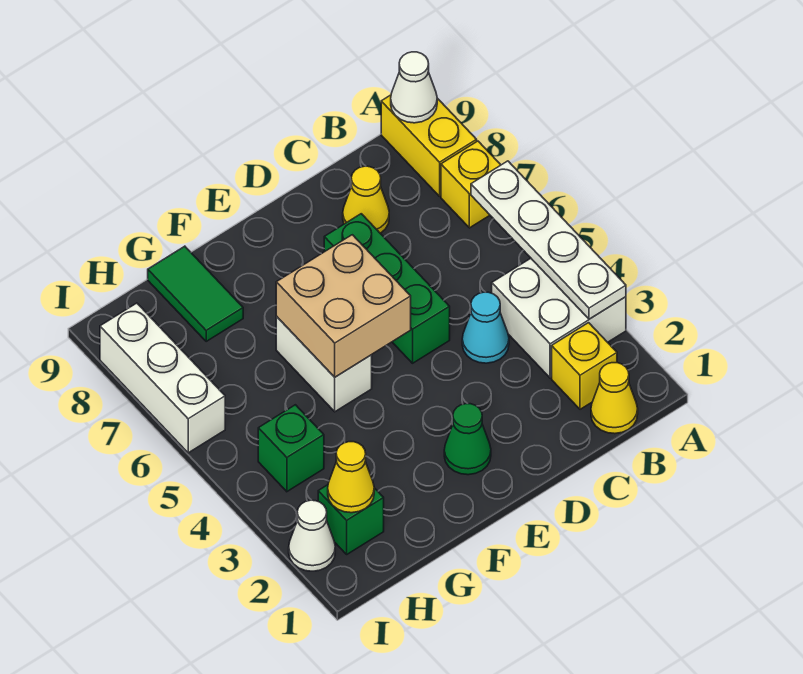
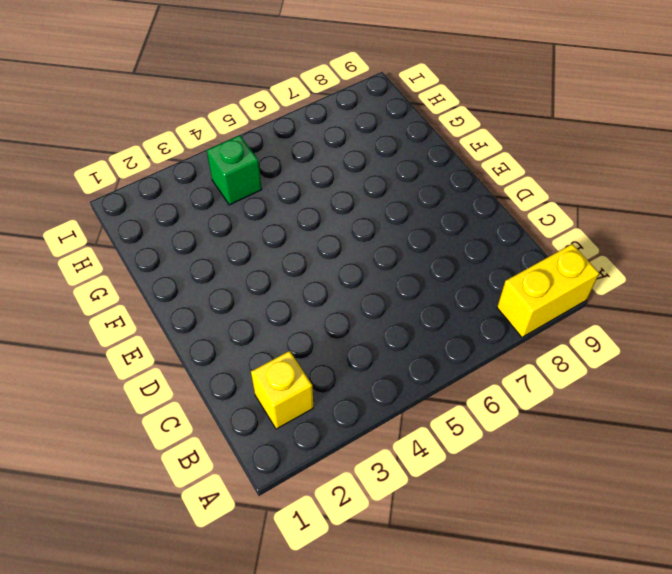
none -> white brick A3:B4 level 1
none -> yellow brick A7 level 1
none -> yellow cone B1 level 1

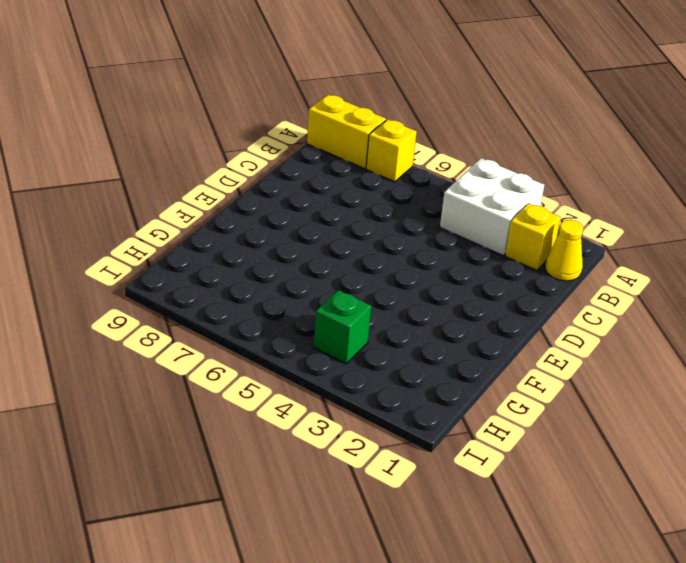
none -> cyan cone C4 level 1
none -> yellow cone C8 level 1
none -> green brick D5:D7 level 1

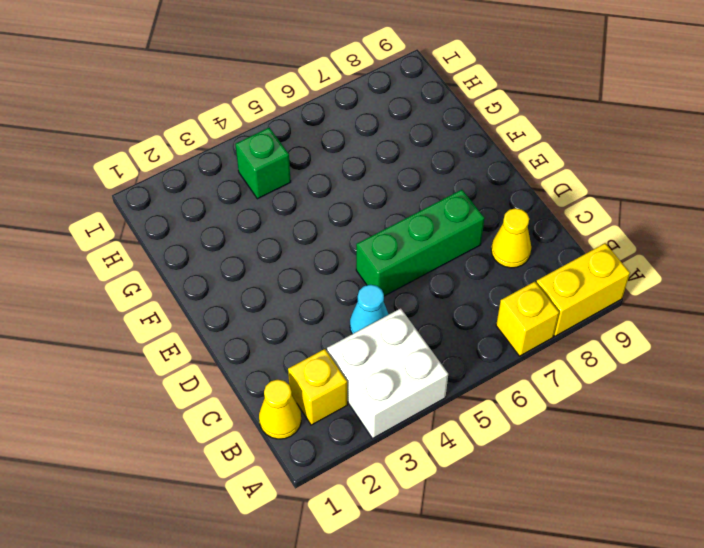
none -> green cone E2 level 1
none -> white brick F5:F6 level 1
none -> green tile G8:G9 level 1

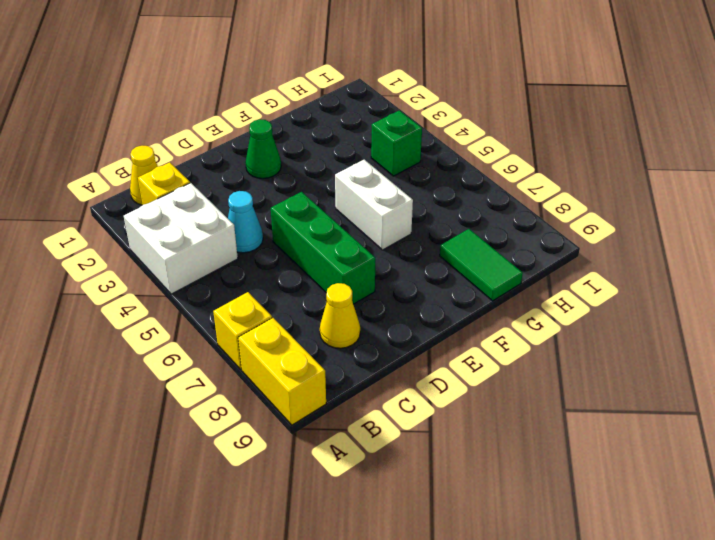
none -> green brick H2 level 1
none -> white cone I2 level 1
none -> white brick I6:I8 level 1

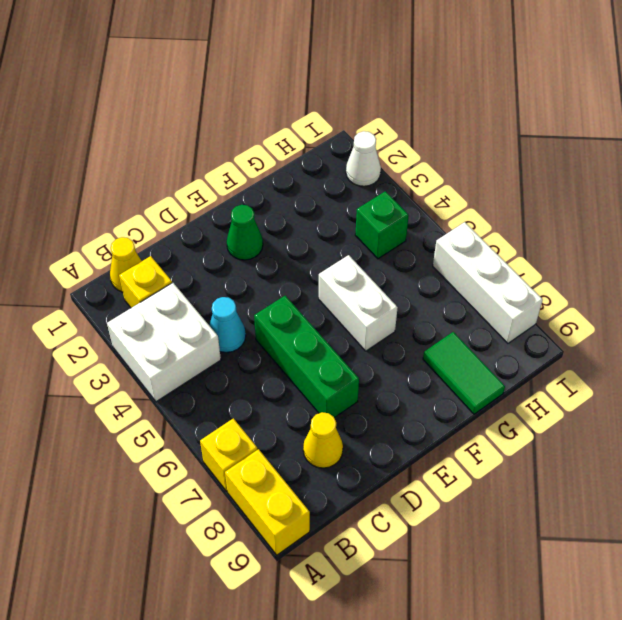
none -> green brick H2 level 1
none -> white plate A3:A6 level 2
none -> white cone A9 level 2

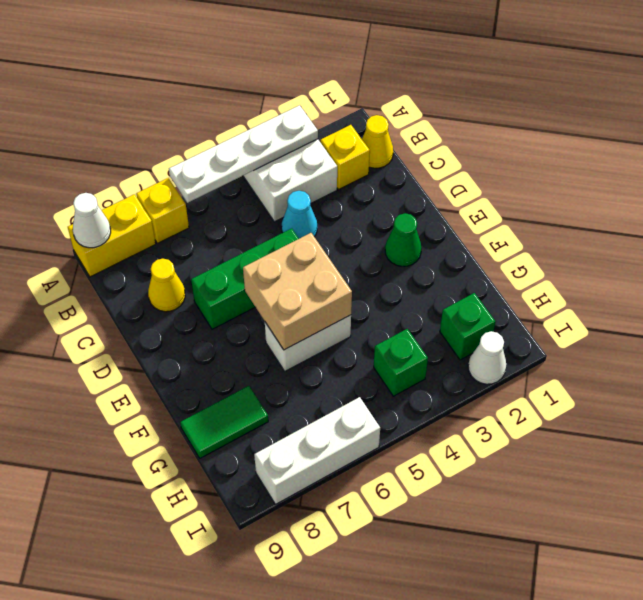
none -> yellow cone H2 level 2

